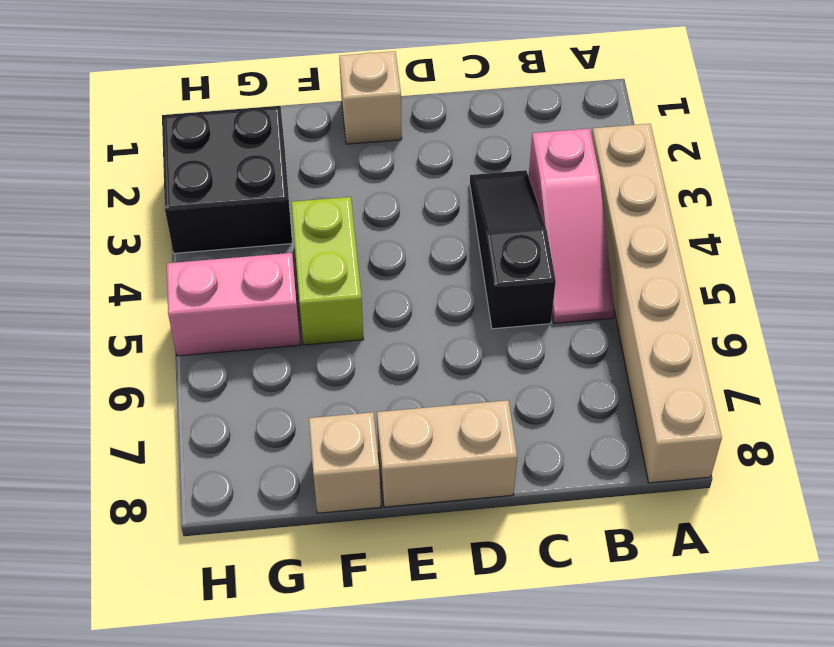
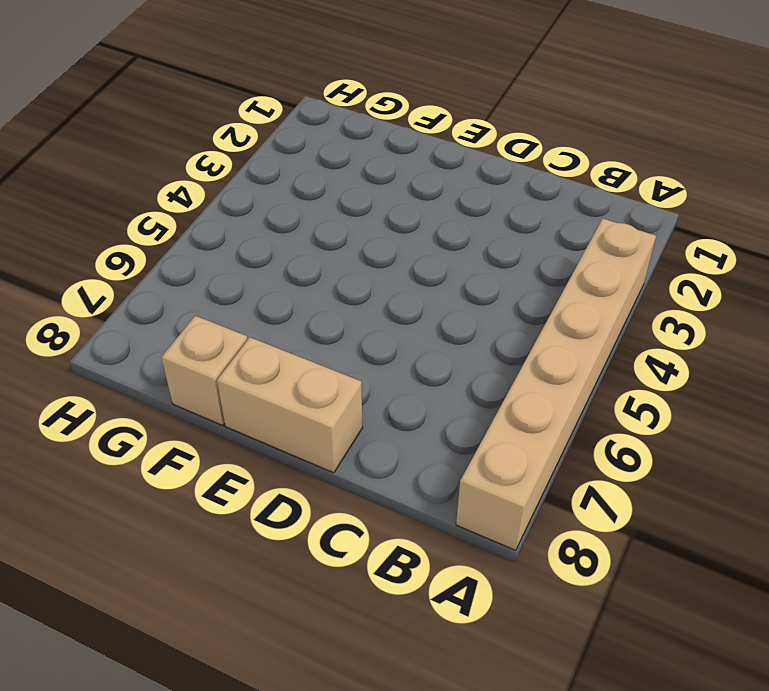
none -> pink slope B3:B5 level 1 top 3
none -> black slope C3:C5 level 1 top 5

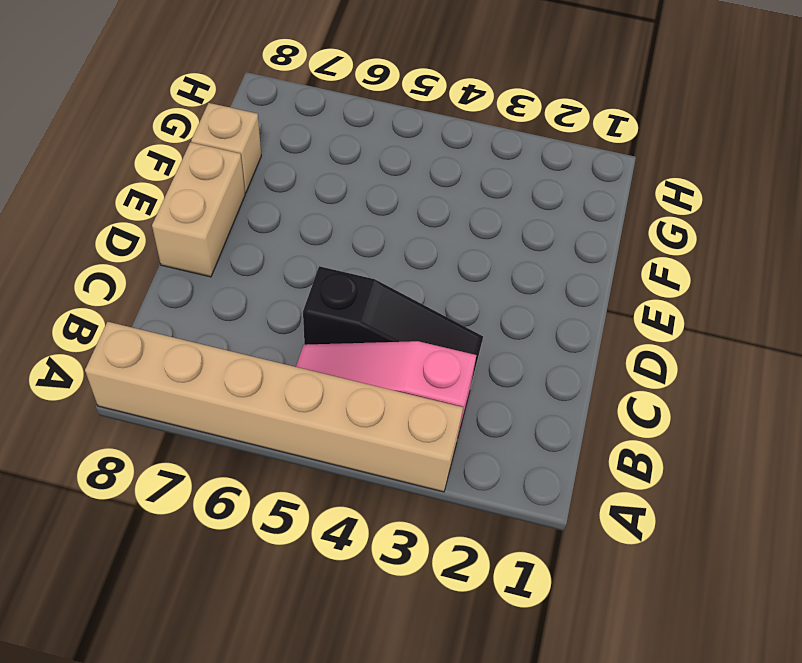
none -> tan brick E1 level 1
none -> lime brick F4:F5 level 1

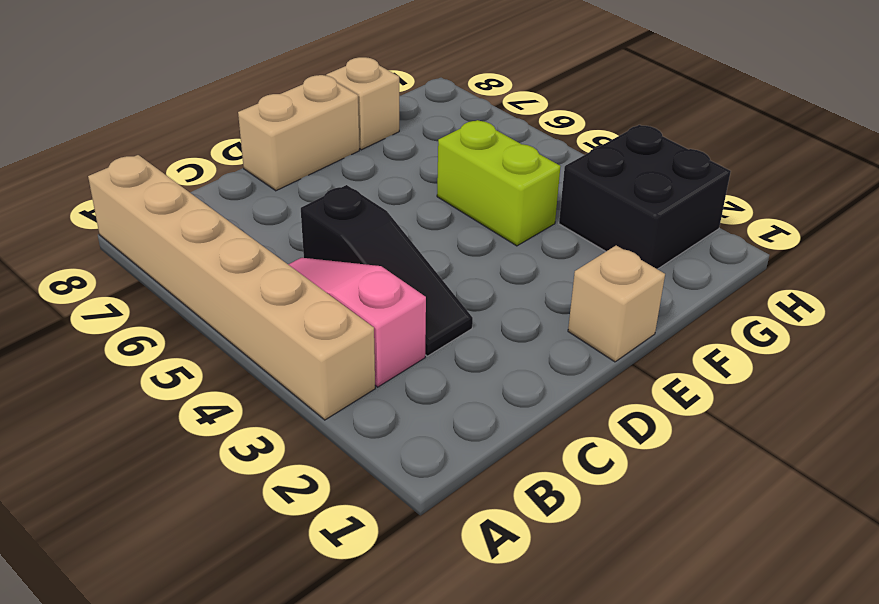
none -> pink brick G5:H5 level 1

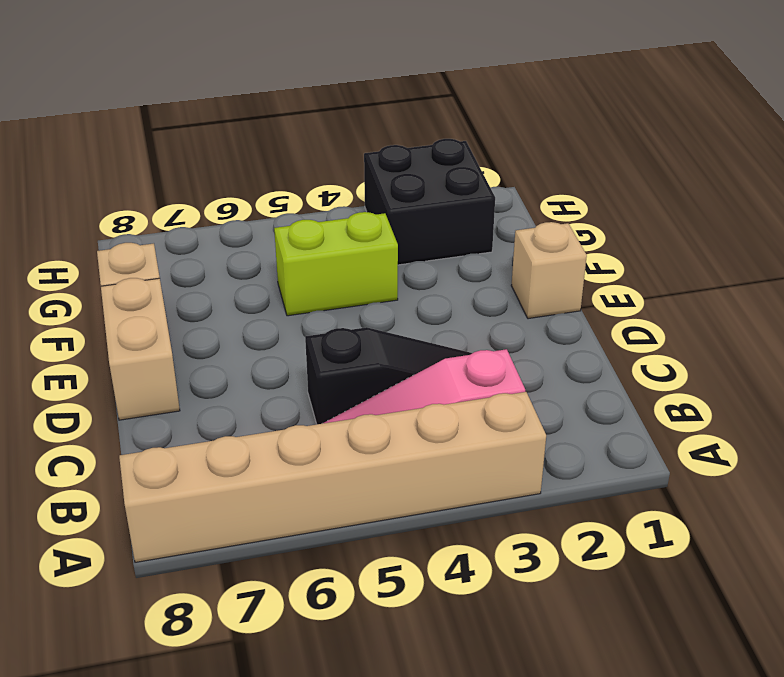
none -> pink brick G5:H5 level 1

